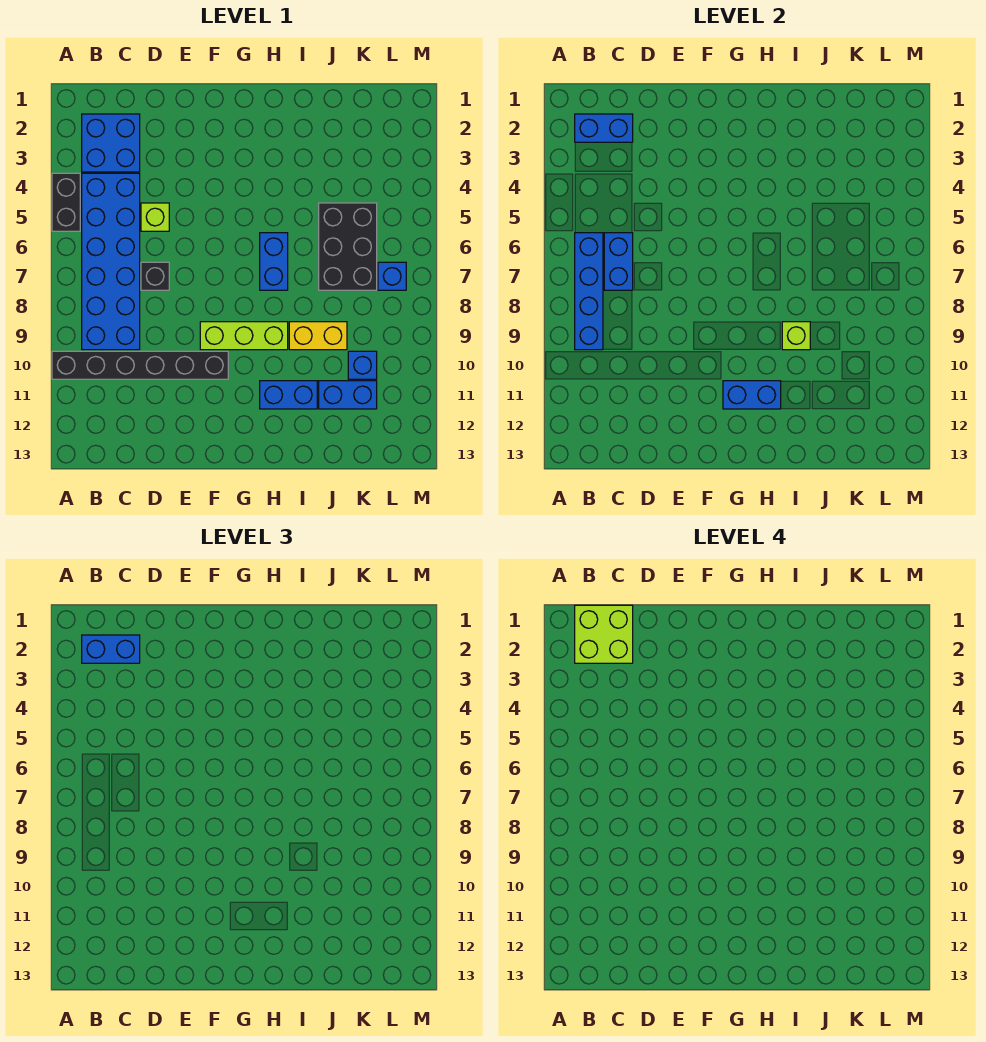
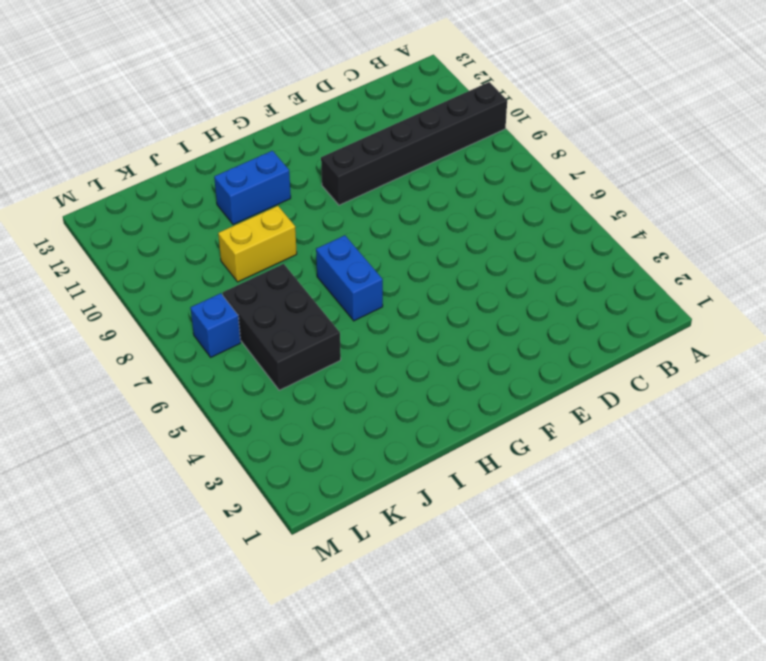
none -> black brick A4:A5 level 1
none -> blue brick B2:C3 level 1
none -> blue brick B4:C9 level 1

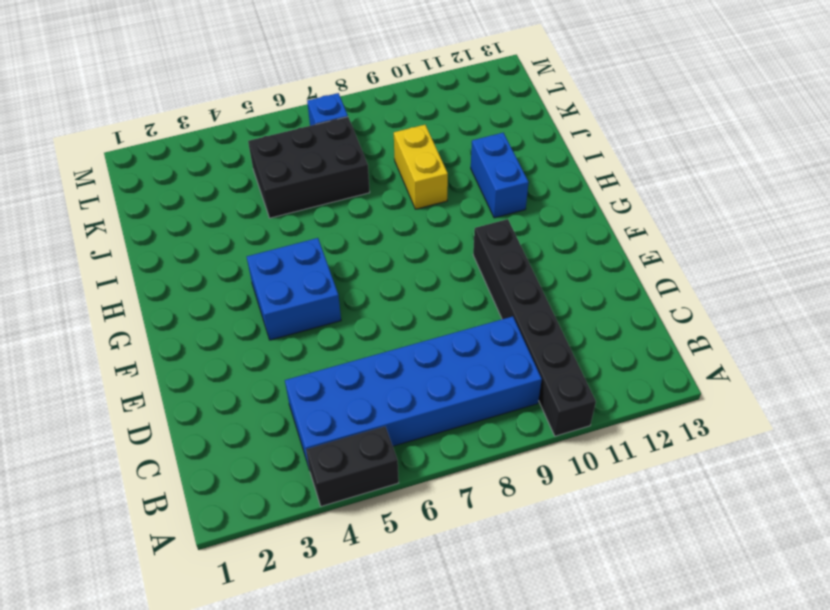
blue brick F4:G5 level 1 -> blue brick B2:C3 level 1
none -> lime brick D5 level 1
none -> black brick D7 level 1
none -> lime brick F9:H9 level 1

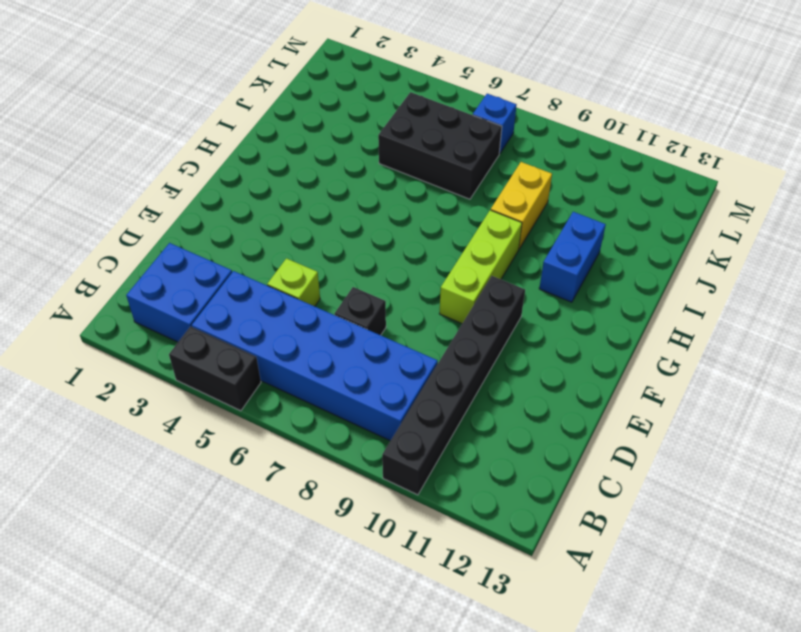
none -> blue brick H6:H7 level 1
none -> blue brick J11:K11 level 1
none -> blue brick K10 level 1

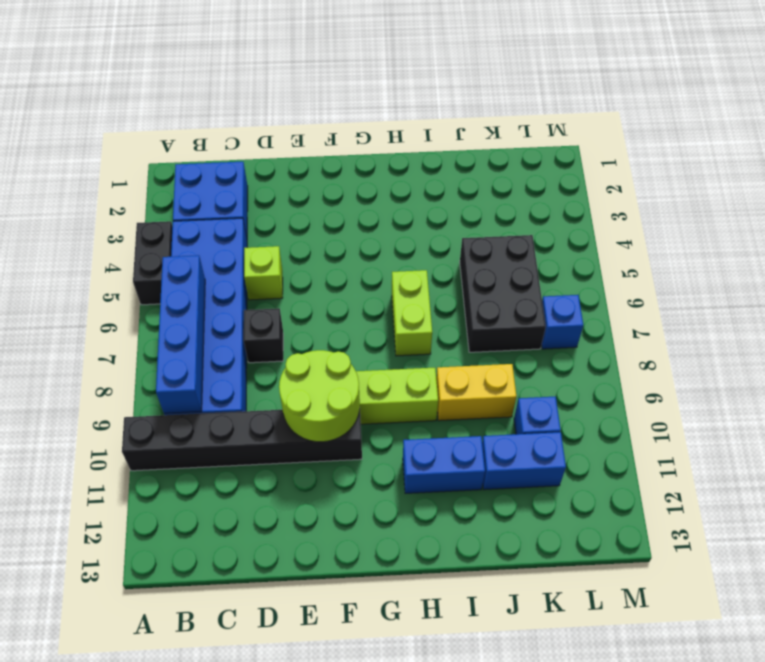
lime round brick E9:F10 level 2 -> none
lime brick H6:H7 level 1 -> blue brick H6:H7 level 1
none -> blue brick B2:C2 level 2
none -> blue brick C6:C7 level 2
none -> blue brick G11:H11 level 2

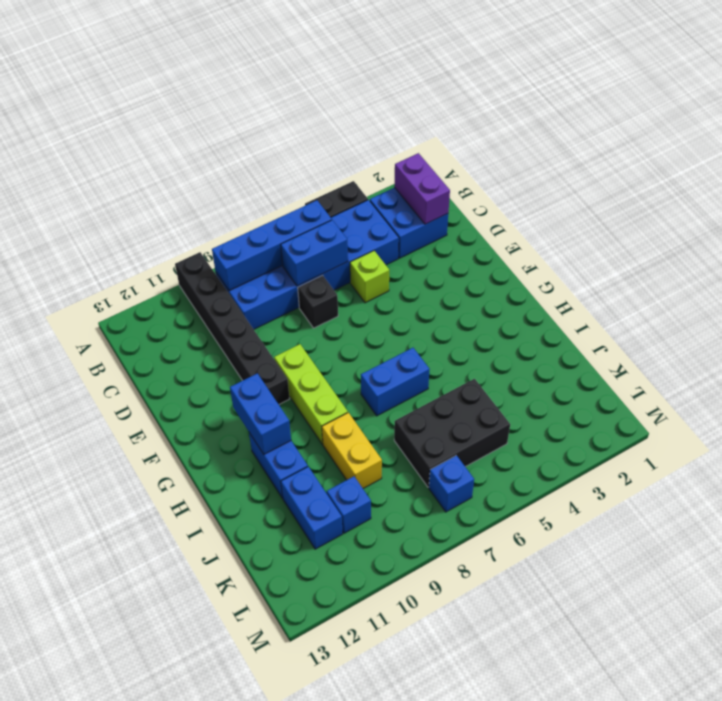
purple brick B2:C2 level 2 -> blue brick B2:C2 level 2
none -> lime brick I9 level 2
none -> blue brick B2:C2 level 3
none -> lime brick B1:C2 level 4

